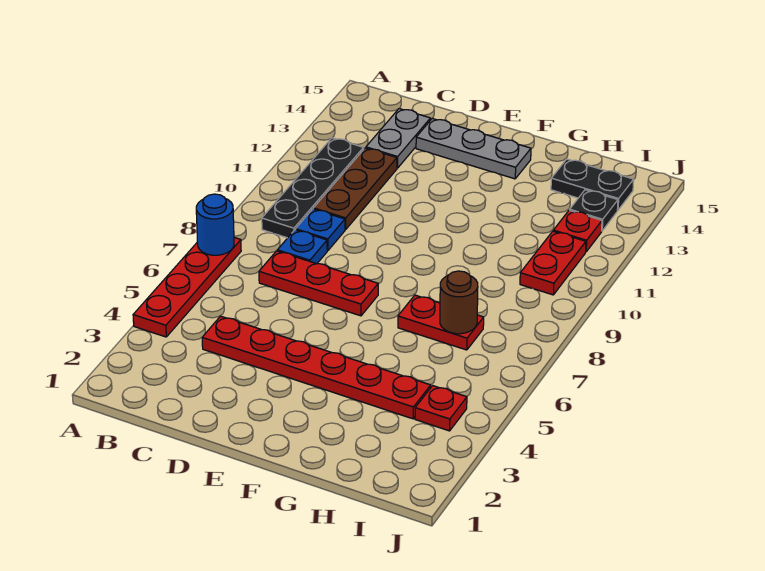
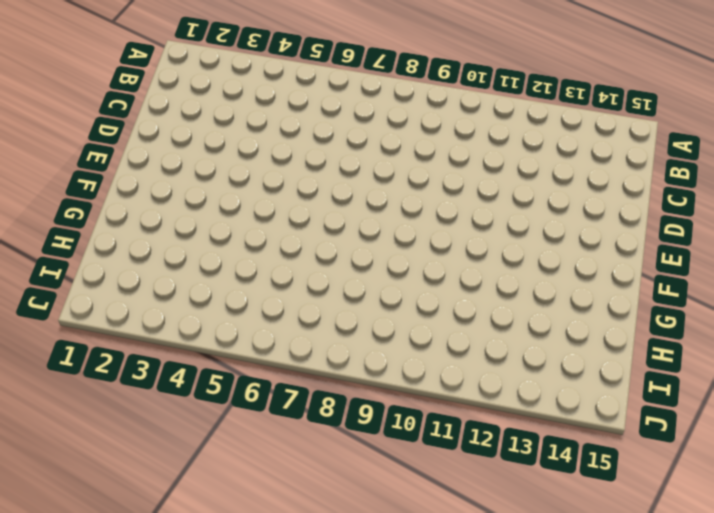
none -> red plate A4:A7 level 1
none -> black plate B9:B12 level 1
none -> red plate C4:H4 level 1

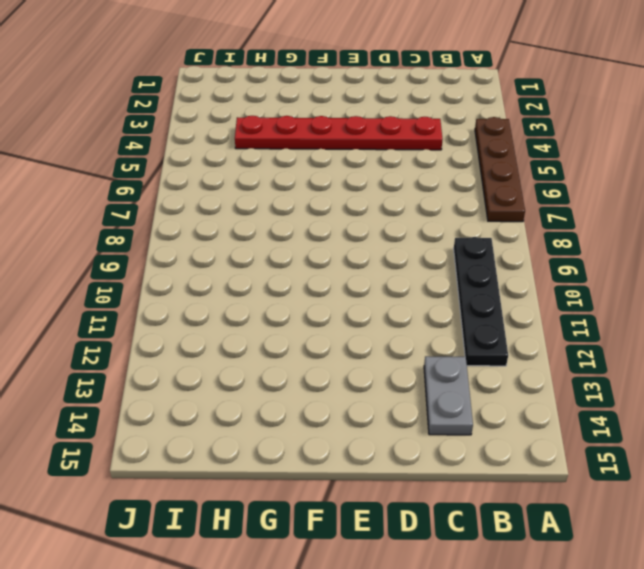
brown plate A4:A7 level 1 -> red plate A4:A7 level 1
none -> red plate C7:E7 level 1
none -> blue plate C8 level 1
none -> blue plate C9 level 1

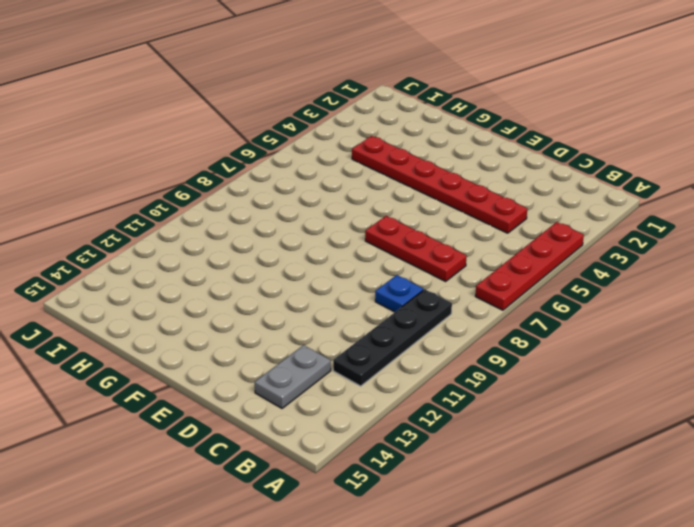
none -> blue plate C8 level 1
none -> brown plate C10:C12 level 1
none -> grey plate D14:F14 level 1

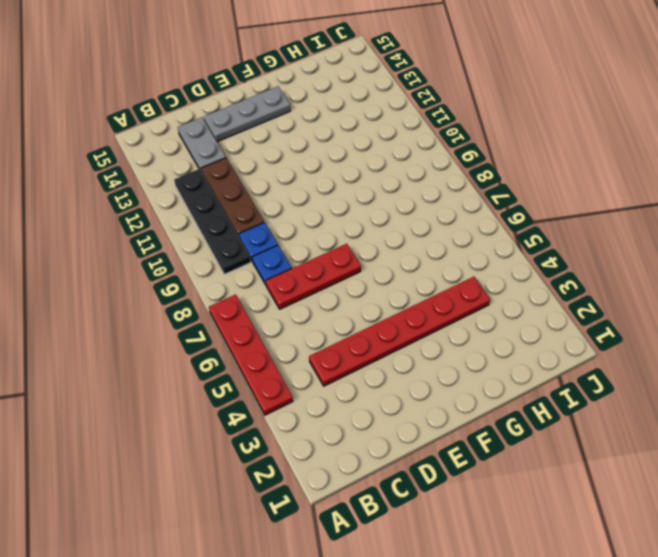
none -> red plate G7:H7 level 1
none -> black plate H14:I14 level 1
none -> red plate I4 level 1

